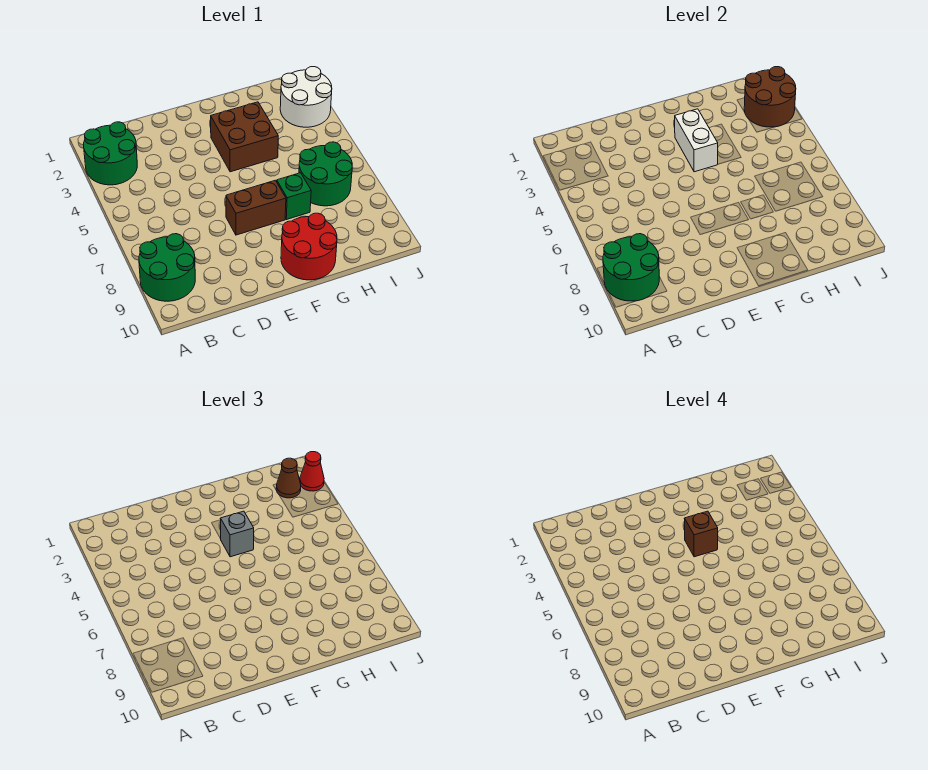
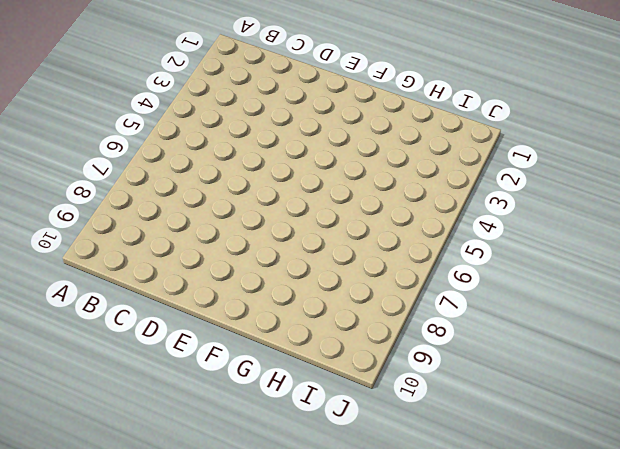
none -> green round brick A2:B3 level 1
none -> green round brick A8:B9 level 1
none -> brown brick E7:F7 level 1

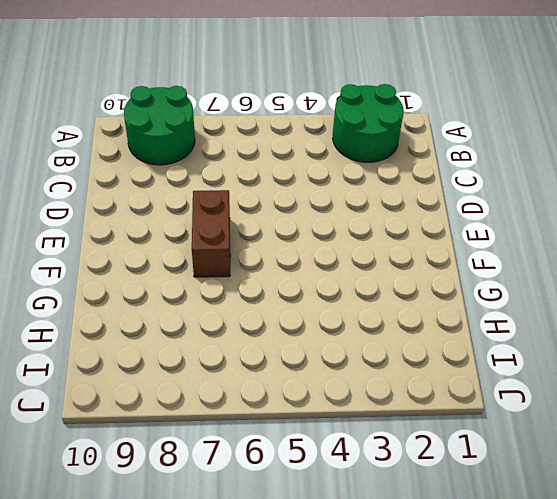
none -> brown brick F3:G4 level 1
none -> red round brick F9:G10 level 1
none -> green brick G7 level 1

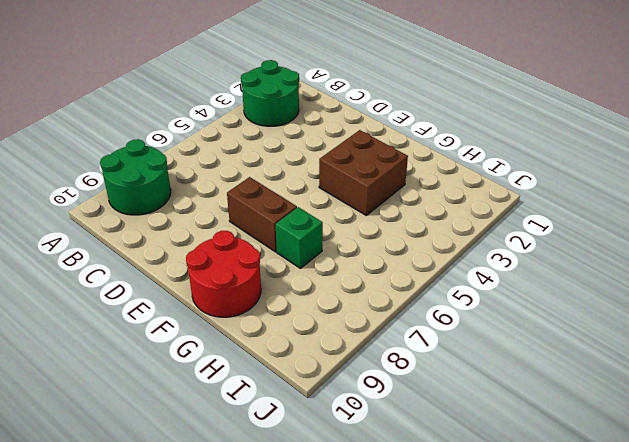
none -> green round brick H6:I7 level 1
none -> white round brick I2:J3 level 1
none -> green round brick A8:B9 level 2

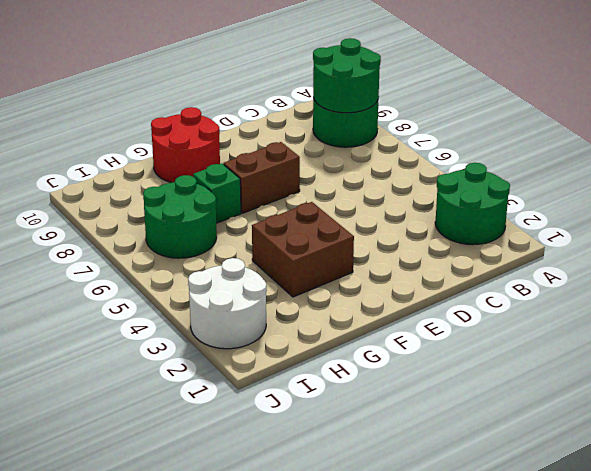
none -> white brick F3:F4 level 2
none -> brown round brick I2:J3 level 2
none -> grey brick F4 level 3

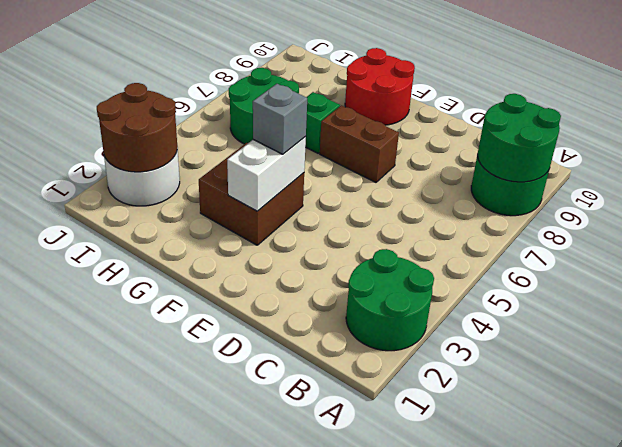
none -> brown cone I2 level 3
none -> red cone J2 level 3
none -> brown brick F4 level 4

